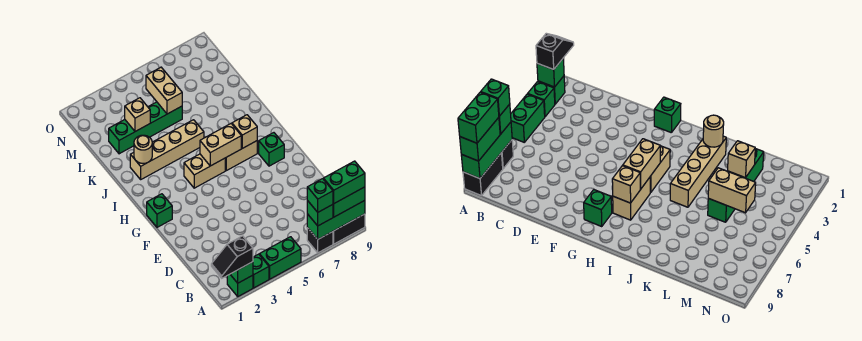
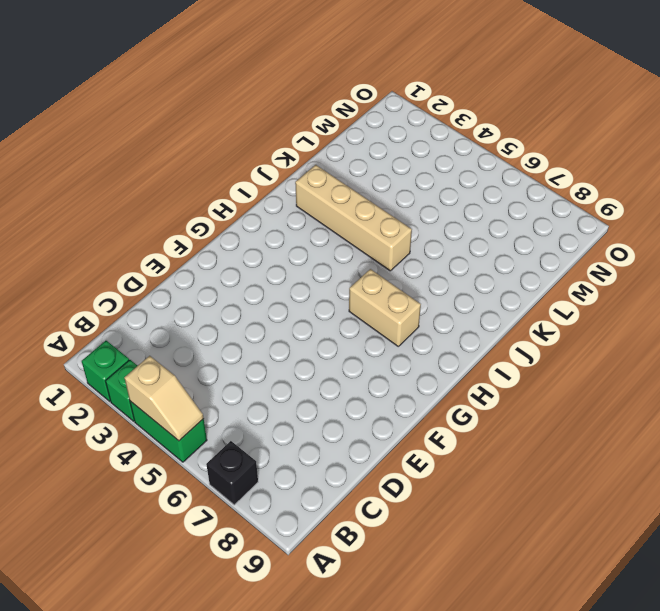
tan slope A4:A5 level 2 top 4 -> none
none -> black brick A8:A9 level 1
none -> green brick G1 level 1
none -> green brick G8 level 1

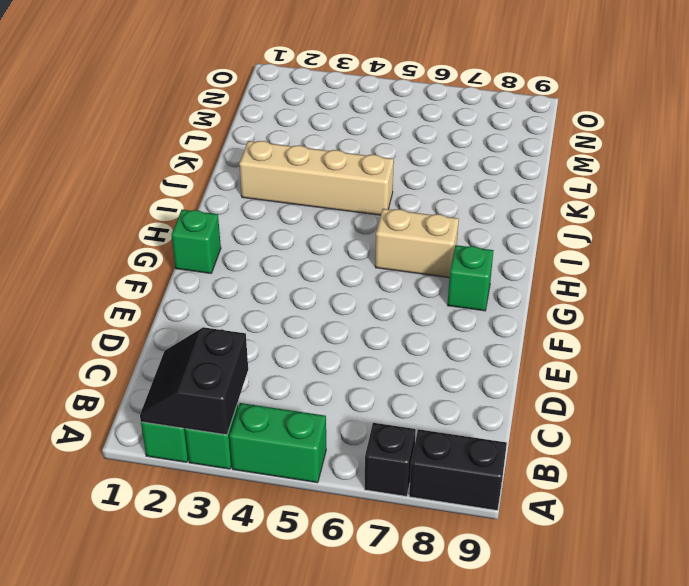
black slope A2:B3 level 2 top 3 -> green brick A2 level 2
none -> tan brick H4:H5 level 1
none -> green brick L2:L5 level 1
none -> green brick A7:A9 level 2

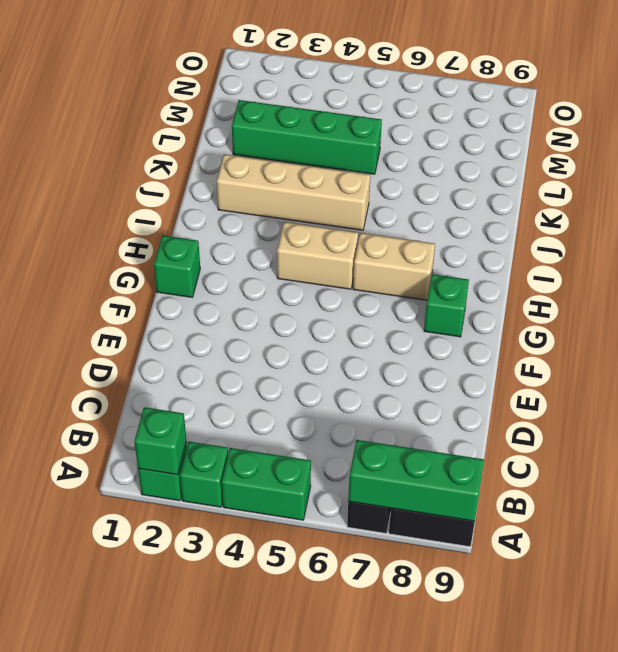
none -> tan brick H5:H6 level 2
none -> tan brick H7 level 2
none -> tan round brick J2 level 2

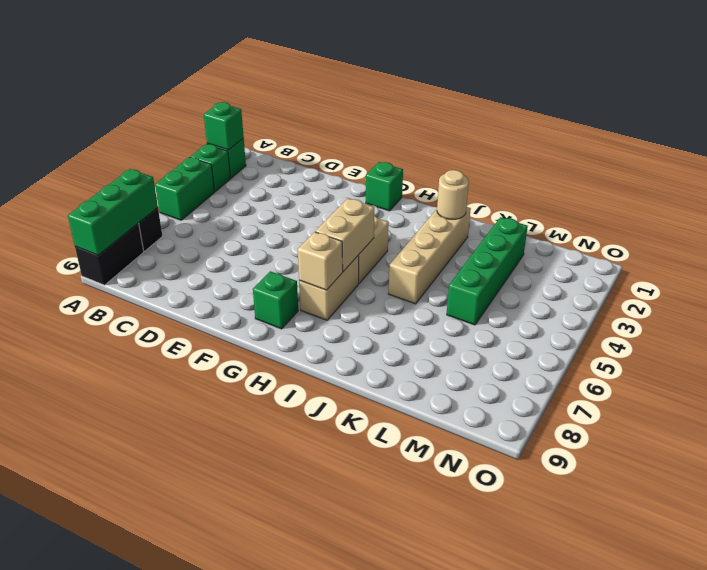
none -> tan brick L3 level 2
none -> tan brick L5:M5 level 2
none -> black slope A1:A2 level 3 top 2

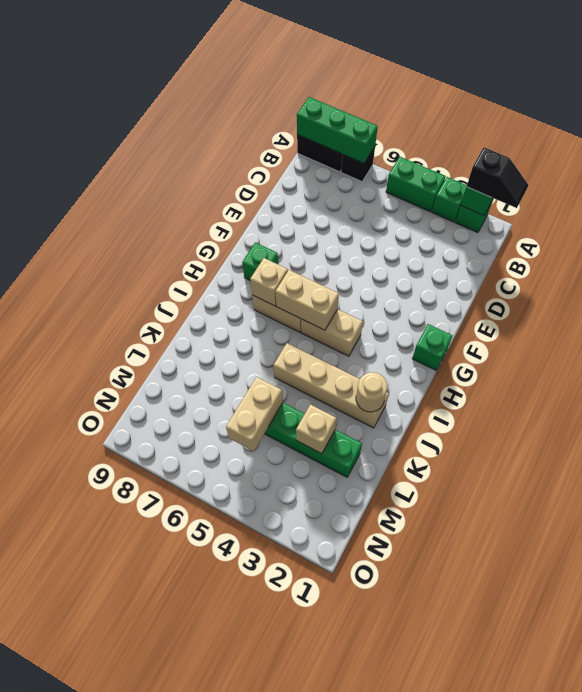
none -> green brick A7 level 3
none -> green brick A8:A9 level 3
none -> green brick A7 level 4

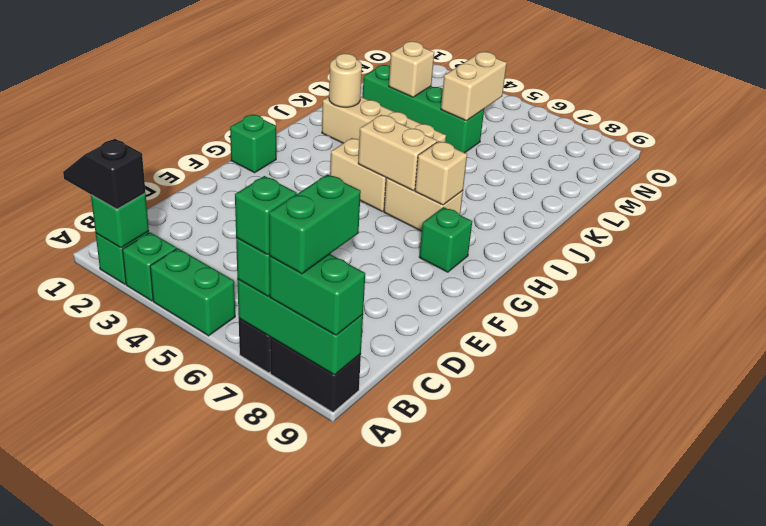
green brick A8:B8 level 4 -> green brick A8:A9 level 4

